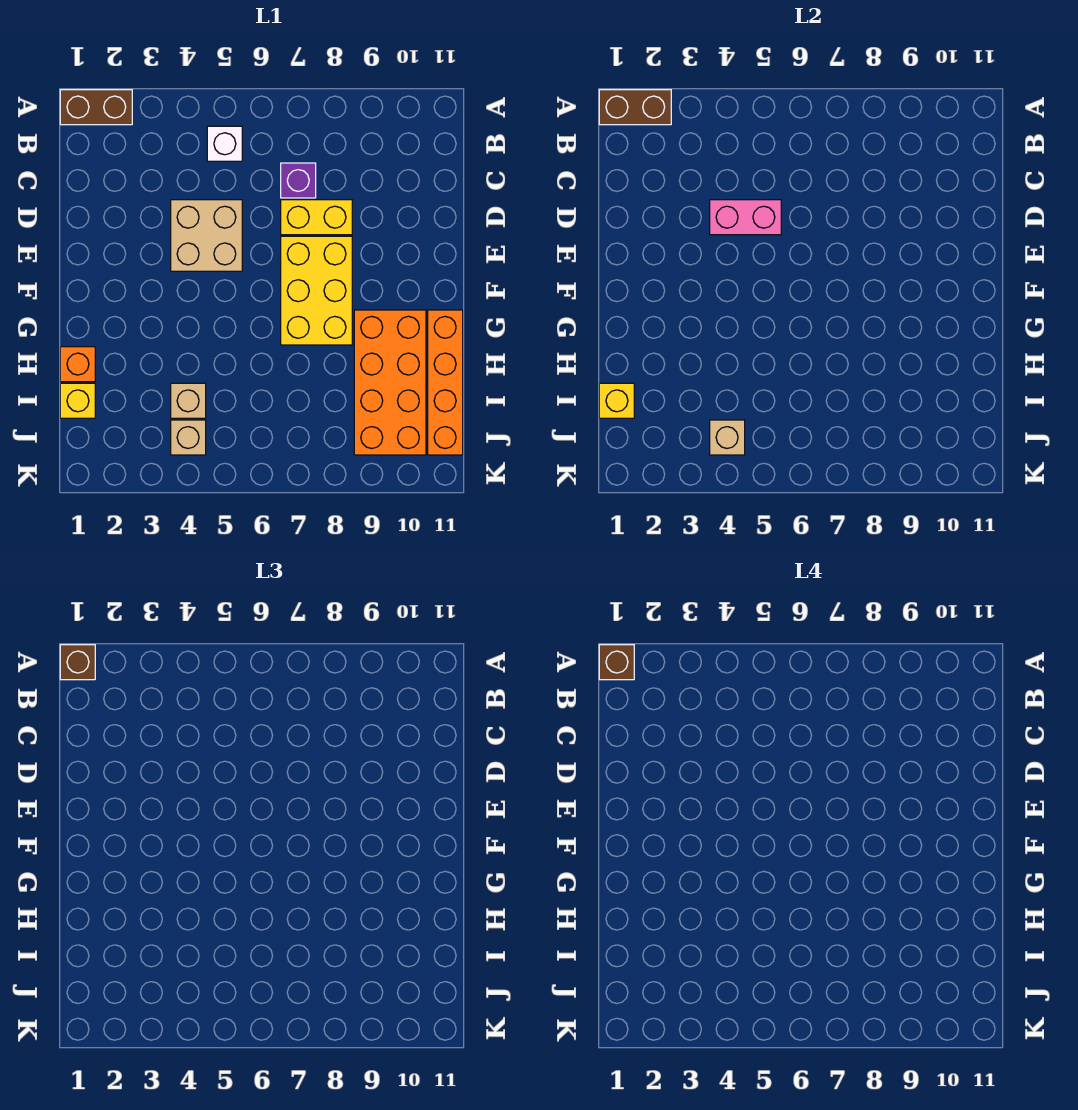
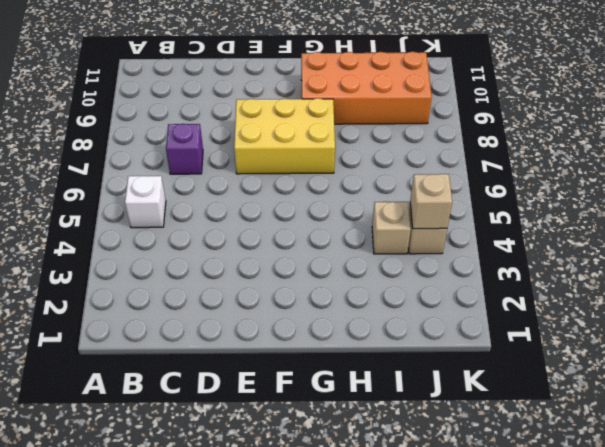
none -> brown brick A1:A2 level 1
none -> tan brick D4:E5 level 1
none -> yellow brick D7:D8 level 1

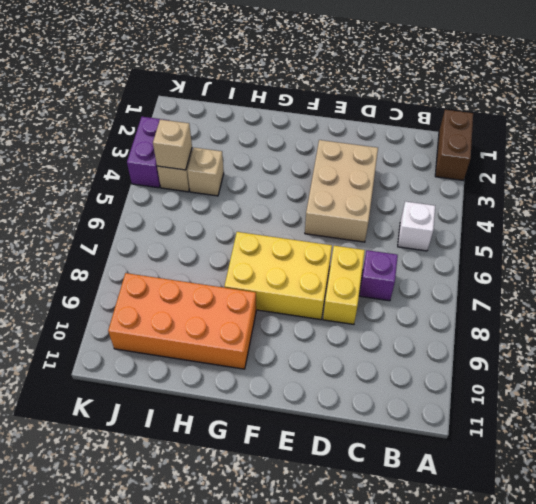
tan brick D3:E5 level 1 -> tan brick D4:E5 level 1
purple brick K3:K4 level 1 -> none
none -> orange brick G11:J11 level 1
none -> orange brick H1 level 1
none -> yellow brick I1 level 1

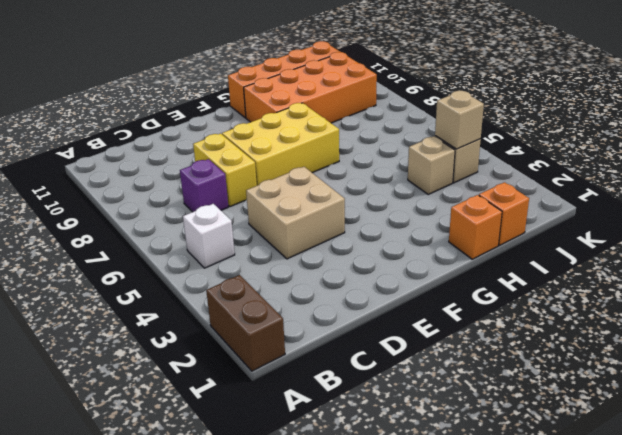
orange brick I1 level 1 -> yellow brick I1 level 1
none -> brown brick A1:A2 level 2
none -> pink brick D4:D5 level 2
none -> yellow brick I1 level 2

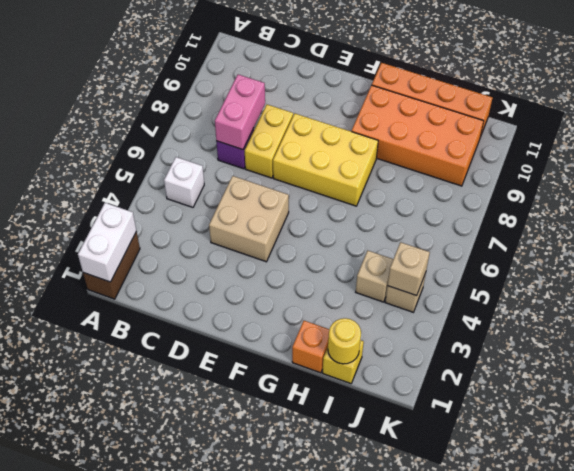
white brick A1:A2 level 2 -> brown brick A1:A2 level 2
pink brick C7:C8 level 2 -> pink brick D4:D5 level 2
yellow round brick I1 level 2 -> yellow brick I1 level 2
none -> brown brick A1 level 3
none -> brown brick A1 level 4

